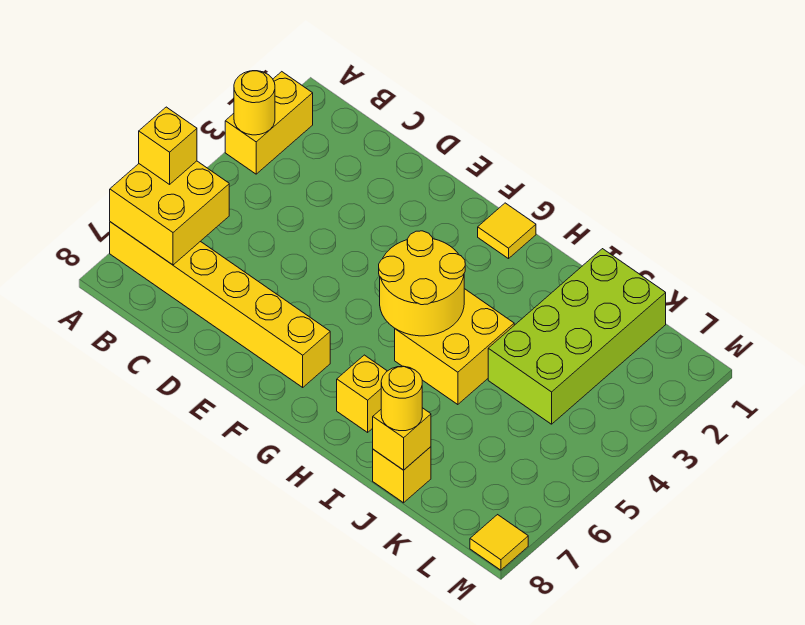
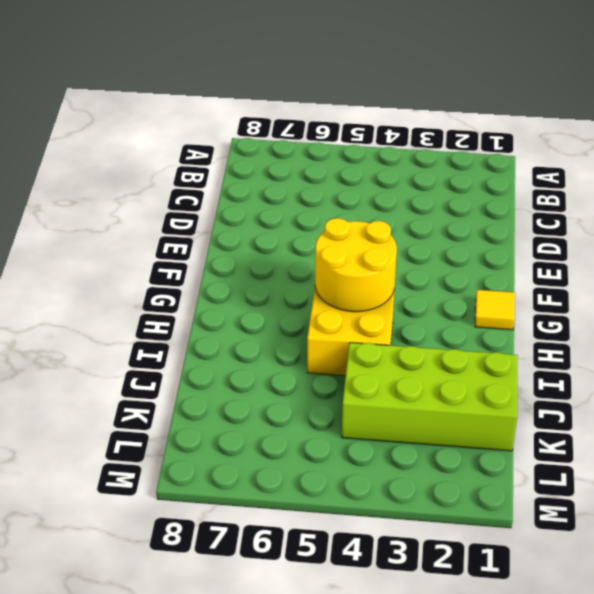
none -> yellow brick A2:A3 level 1
none -> yellow brick A7:F7 level 1
none -> yellow brick H7 level 1

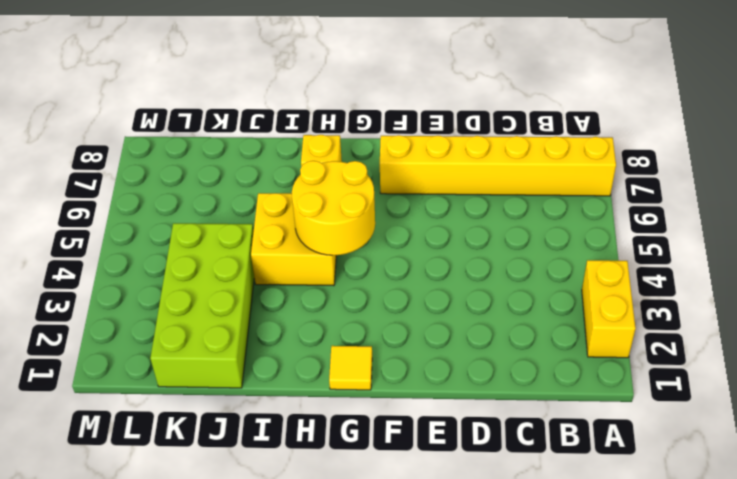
none -> yellow brick J8 level 1
none -> yellow tile M8 level 1
none -> yellow round brick A3 level 2

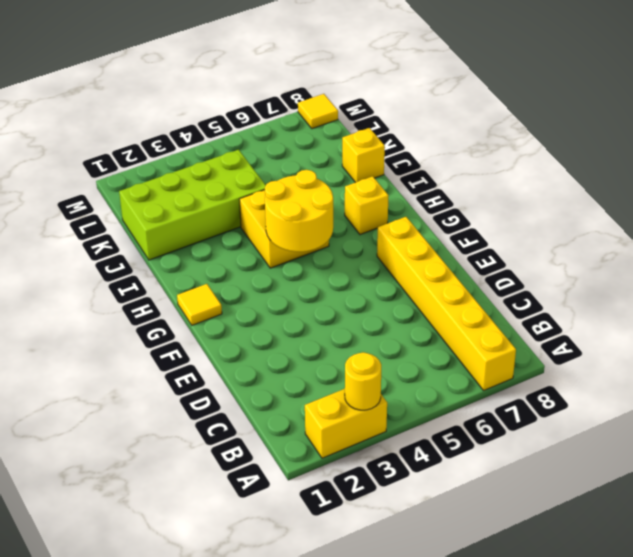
none -> yellow brick A6:B7 level 2
none -> yellow brick J8 level 2
none -> yellow brick A6 level 3

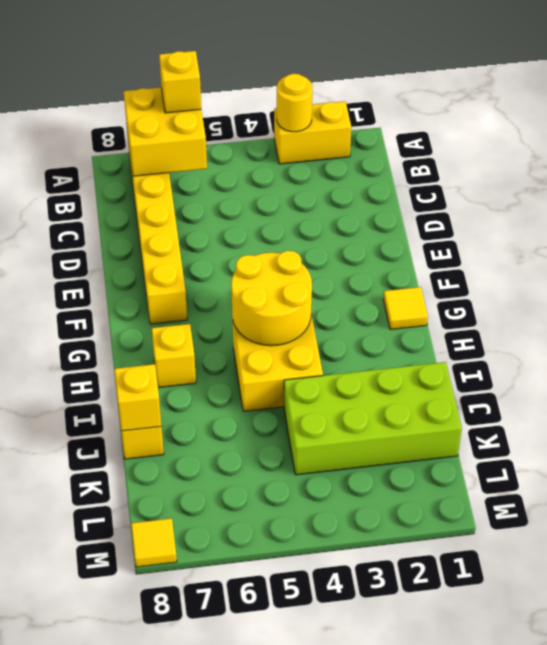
none -> yellow round brick J8 level 3

